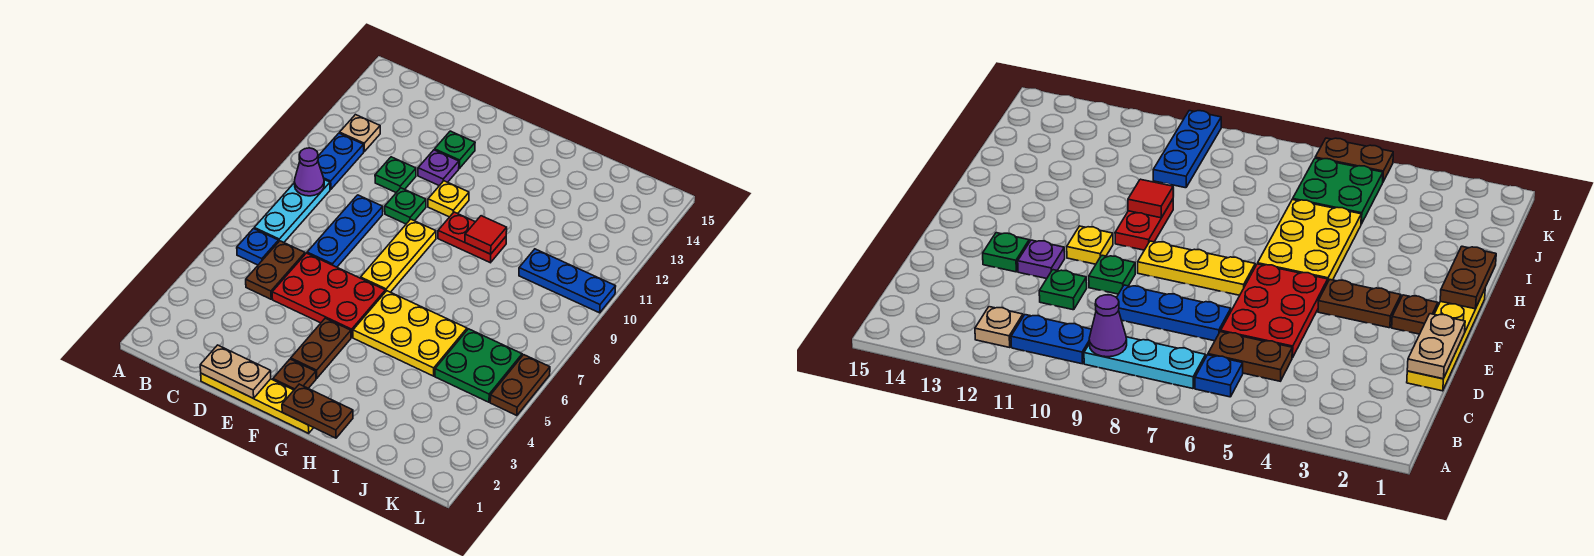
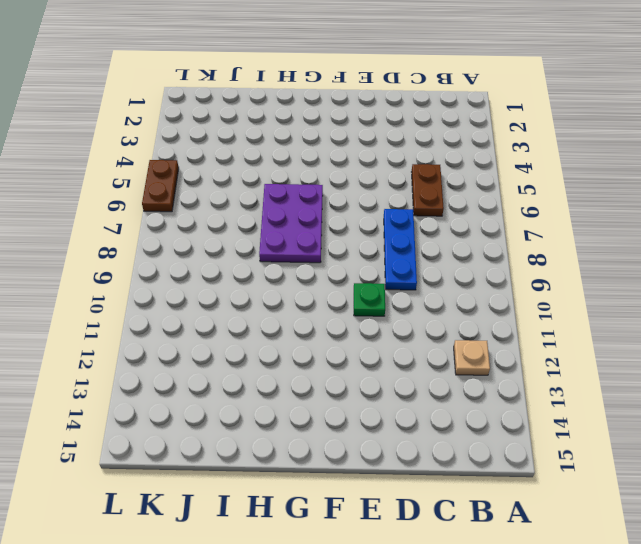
purple plate G6:H8 level 1 -> yellow plate G5:I6 level 1
none -> blue plate B6 level 1
none -> cyan plate B7:B9 level 1
none -> blue plate B10:B11 level 1

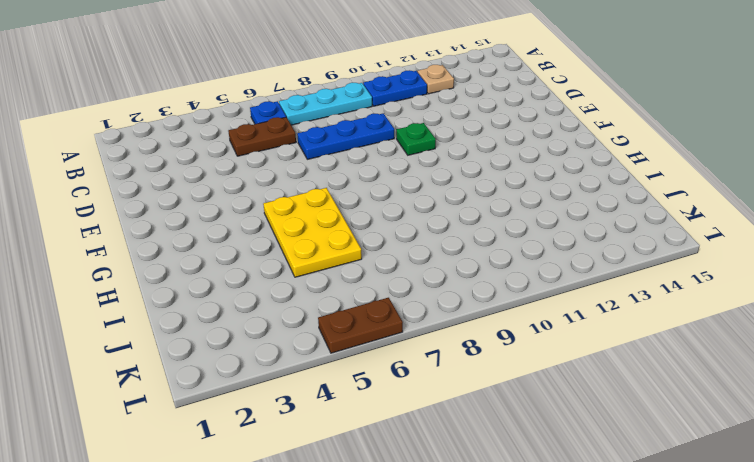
none -> yellow plate D1:G1 level 1
none -> red plate D5:F6 level 1
none -> green plate D11 level 1

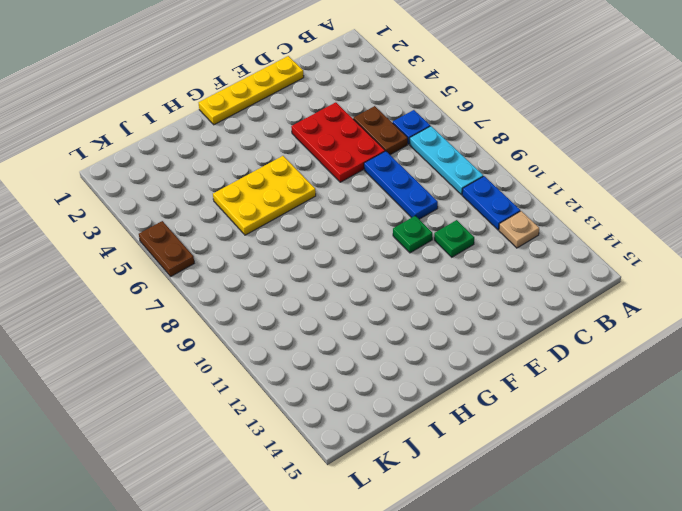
red plate D4:E6 level 1 -> red plate D5:F6 level 1
none -> purple plate E12 level 1
none -> green plate E13 level 1
none -> brown plate F2 level 1

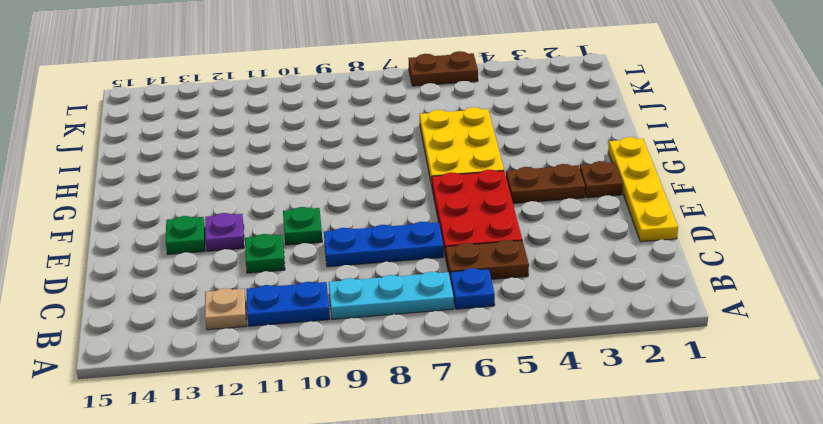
none -> yellow plate F7:F9 level 1
none -> yellow plate F11 level 1
none -> red plate G10:H10 level 1

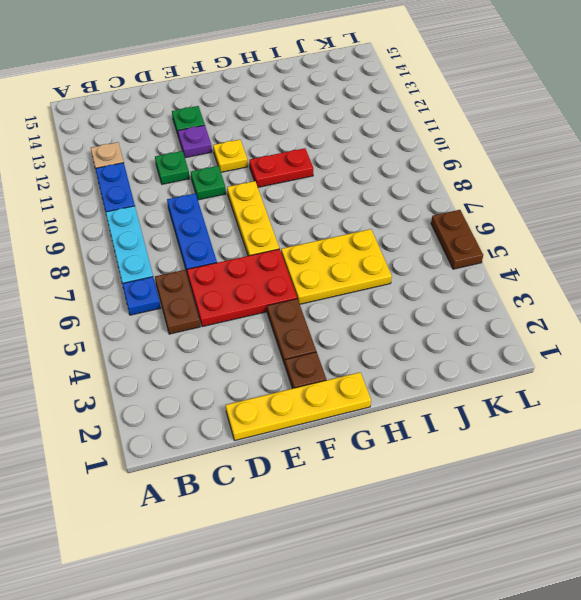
none -> green plate J5:K6 level 1
none -> blue plate J10:L10 level 1
none -> purple cone B9 level 2

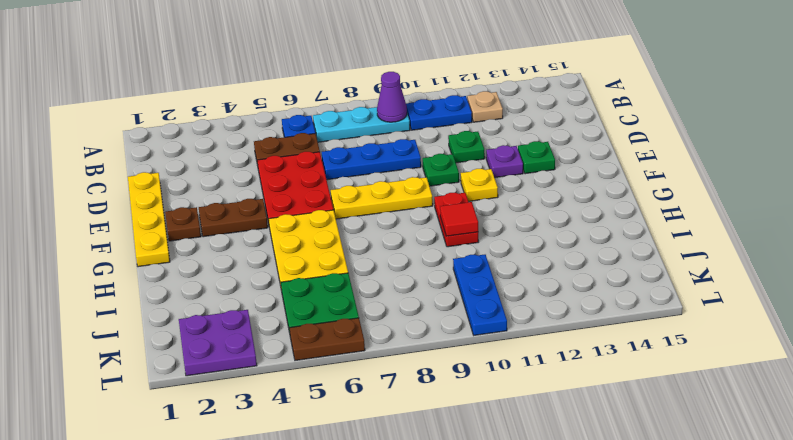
purple plate K2:L3 level 1 -> none
none -> tan plate D1:E1 level 2
none -> brown plate G1:H1 level 2

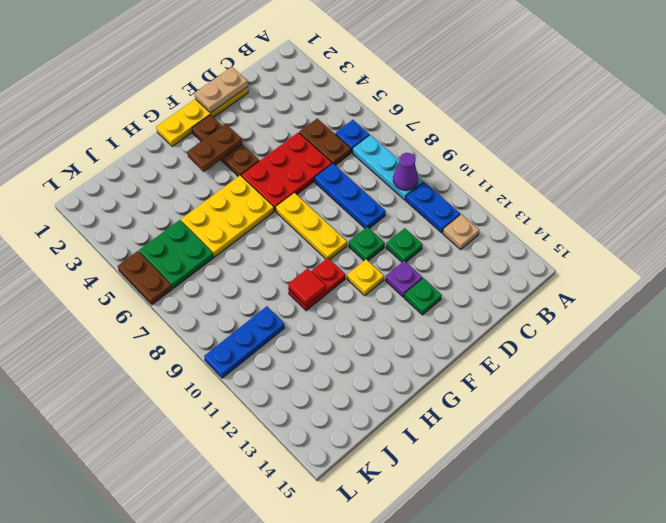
brown plate F3:G3 level 2 -> brown plate G1:H1 level 2

